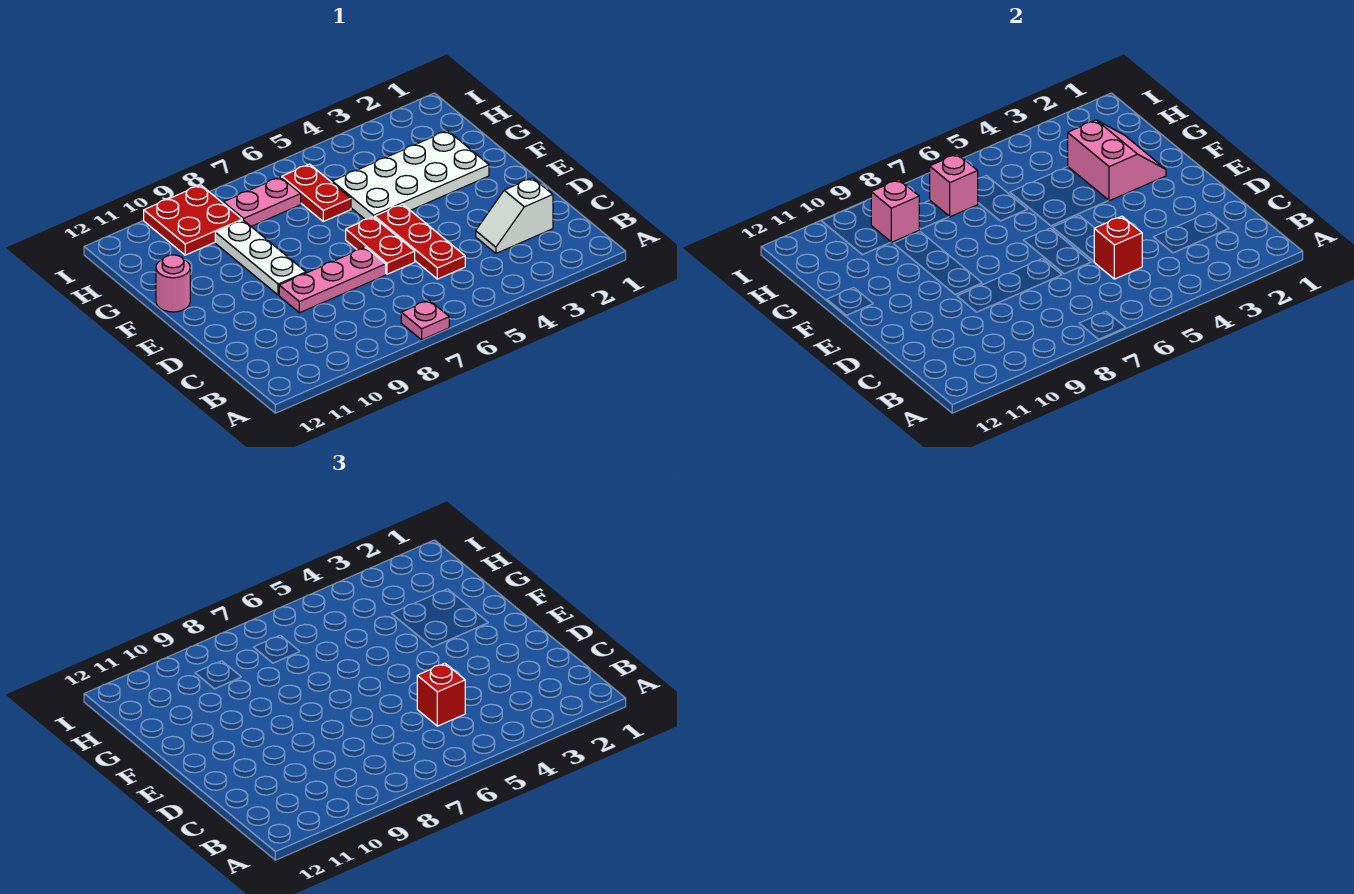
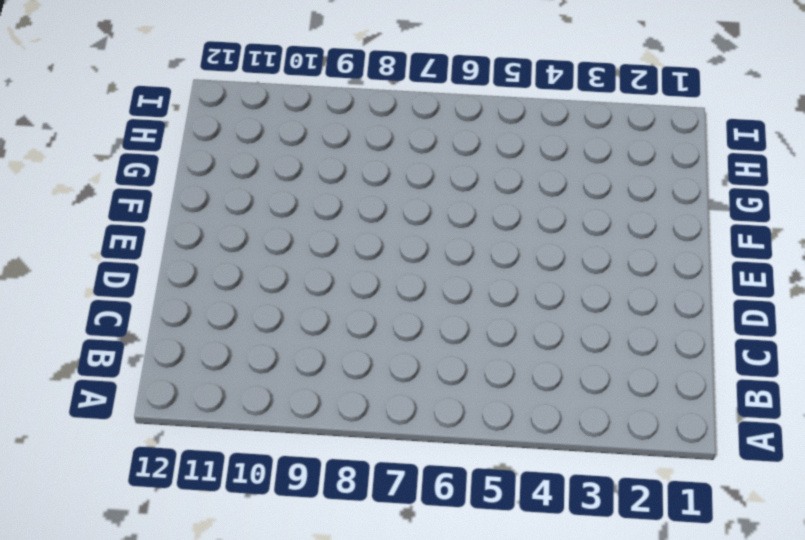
none -> pink plate A7 level 1
none -> white slope C2:C3 level 1 top 2
none -> red plate C5:E5 level 1

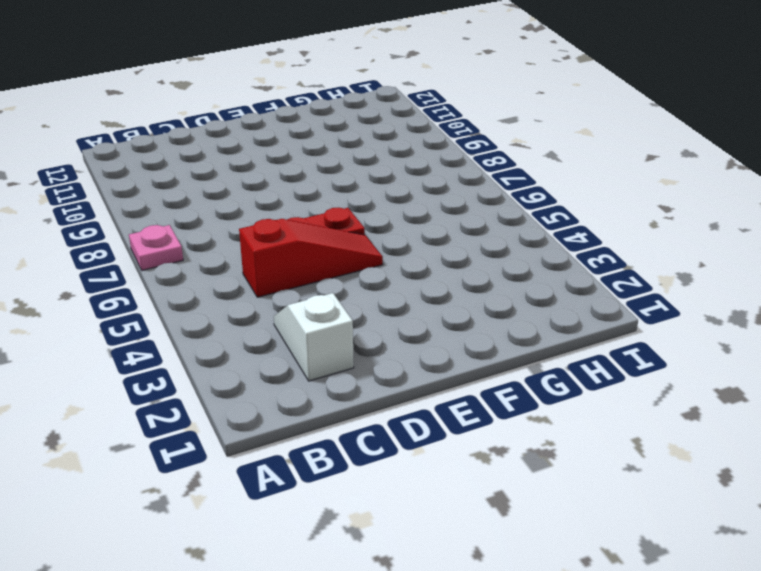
red slope C5:E5 level 1 top C -> red plate C5:E5 level 1
none -> pink plate D7:D9 level 1
none -> white plate E9:G9 level 1
none -> white plate F2:G5 level 1

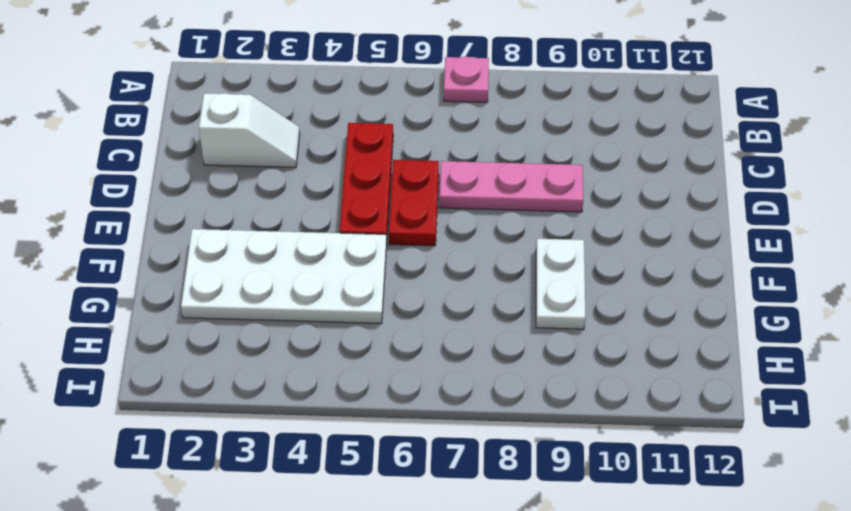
white plate F9:G9 level 1 -> white plate E9:G9 level 1
none -> pink round brick F12 level 1
none -> red plate G6:H6 level 1
none -> pink plate H7:H8 level 1

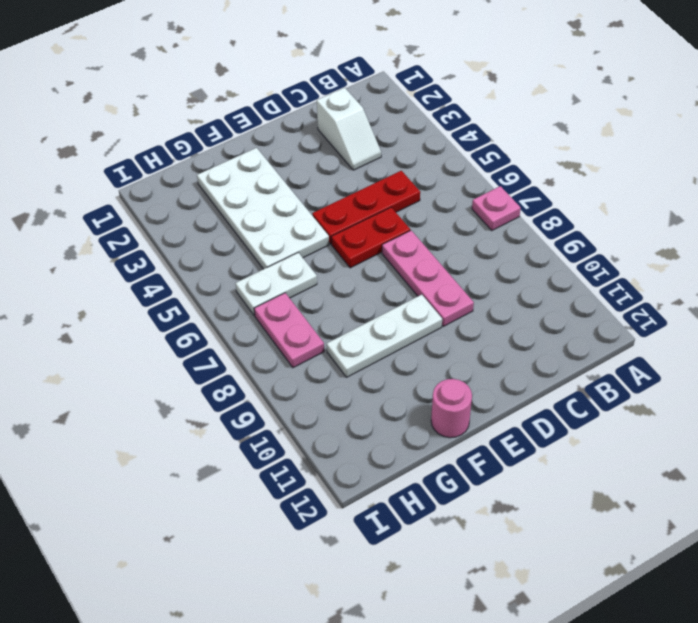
white plate G6:H6 level 1 -> red plate G6:H6 level 1
none -> red plate H9:I10 level 1
none -> red brick C5 level 2
none -> pink slope F2:G3 level 2 top 3

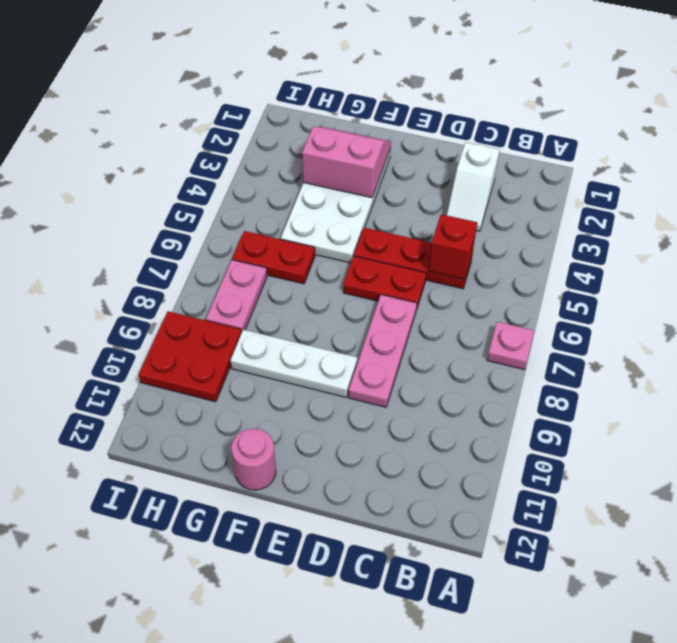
none -> pink brick H7 level 2
none -> pink brick H9 level 2
none -> red brick C5 level 3

